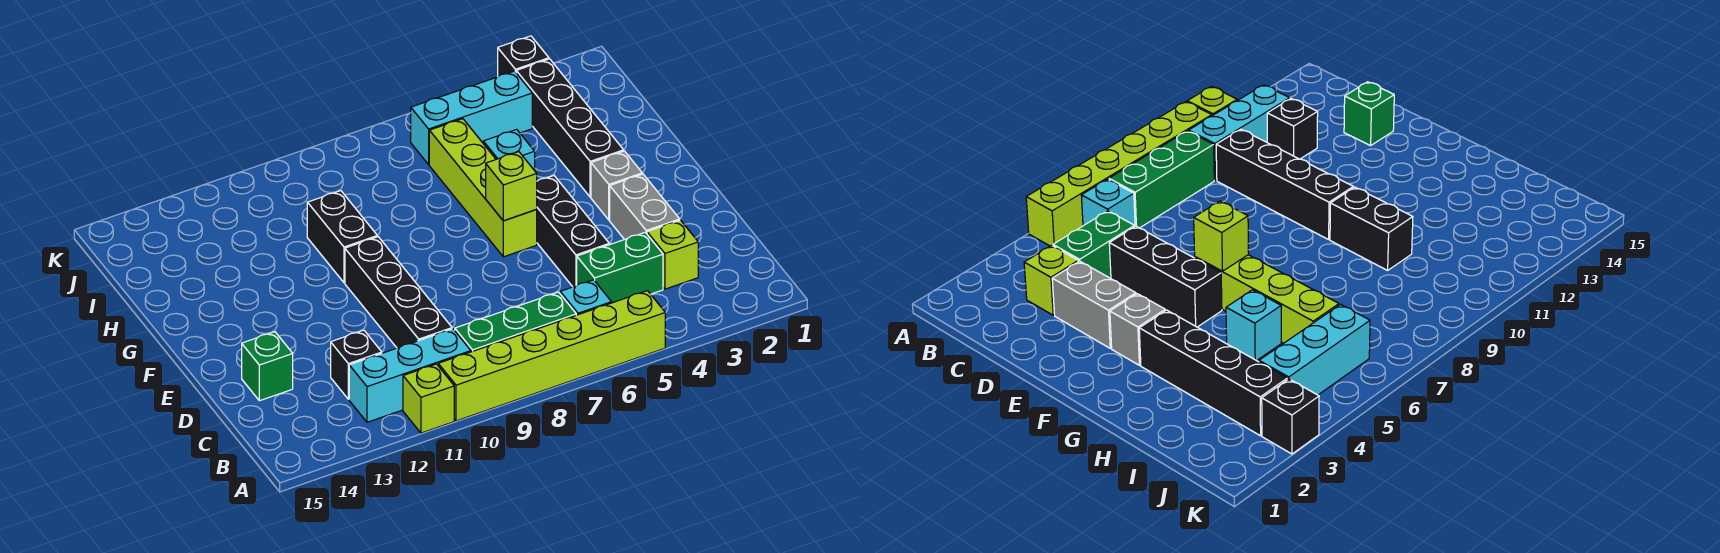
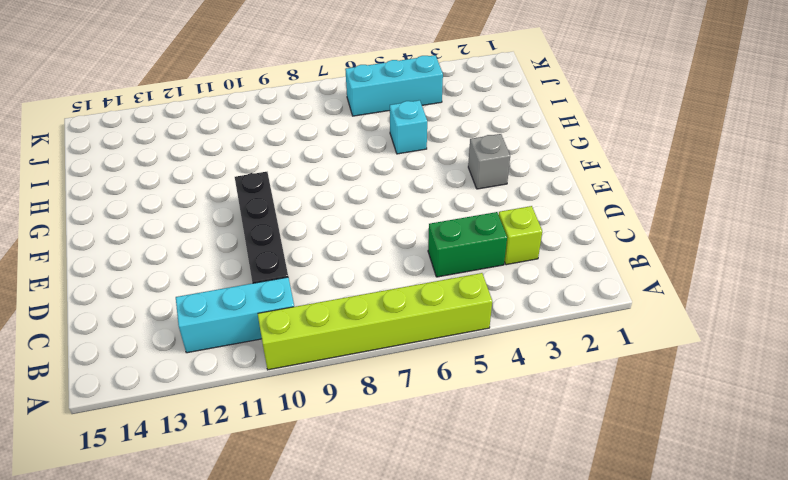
none -> lime brick A11 level 1
none -> cyan brick B6 level 1
none -> green brick B7:B9 level 1

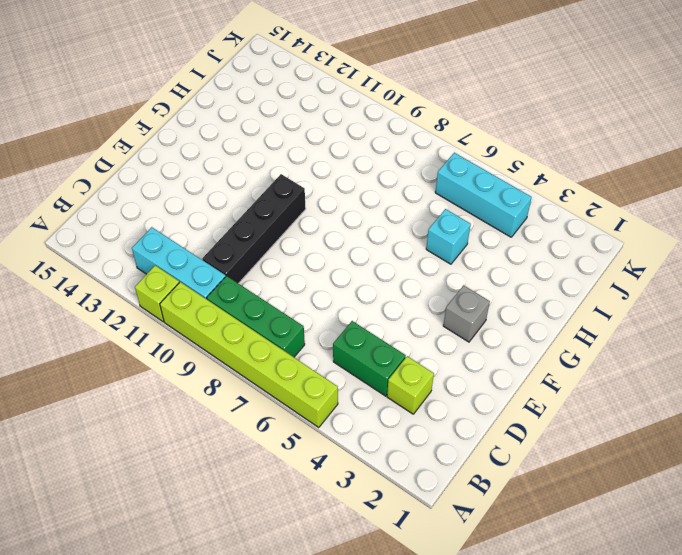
none -> cyan brick B6 level 1
none -> black brick C12 level 1
none -> grey brick D3:E3 level 1

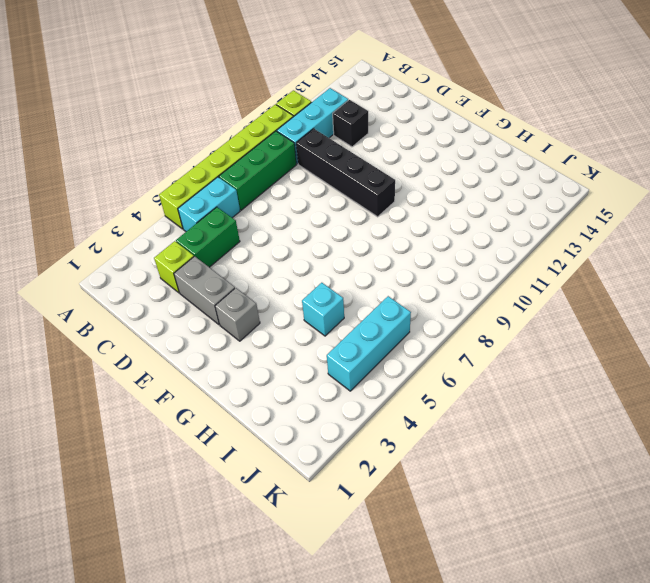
cyan brick B5:B6 level 1 -> cyan brick B6 level 1
none -> black brick D5:F5 level 1
none -> green brick D14 level 1
none -> lime brick F6:I6 level 1

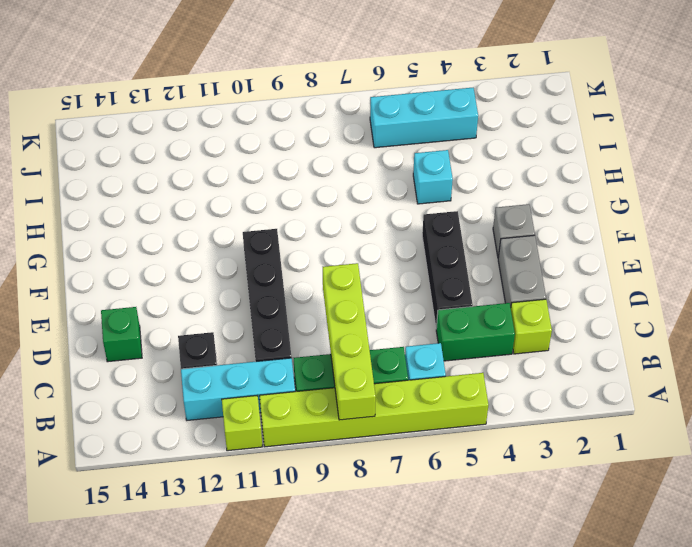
lime brick A8:D8 level 2 -> lime brick F6:I6 level 1
none -> black brick G3:J3 level 1
none -> black brick G10:H10 level 1
none -> black brick K3 level 1

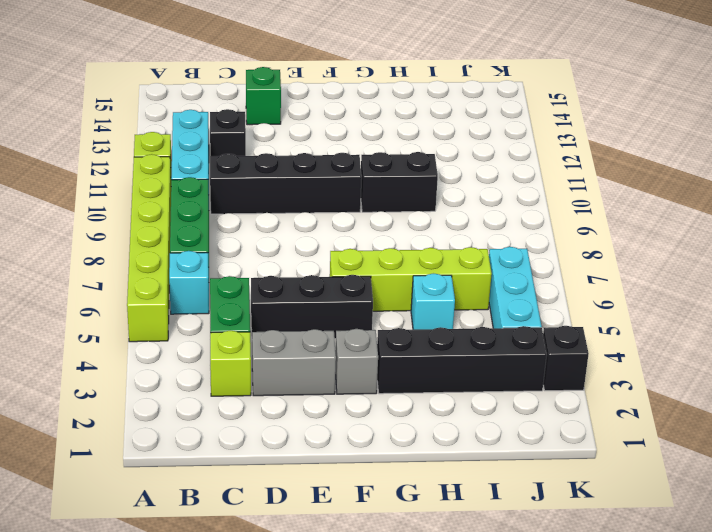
none -> lime brick F6 level 2

